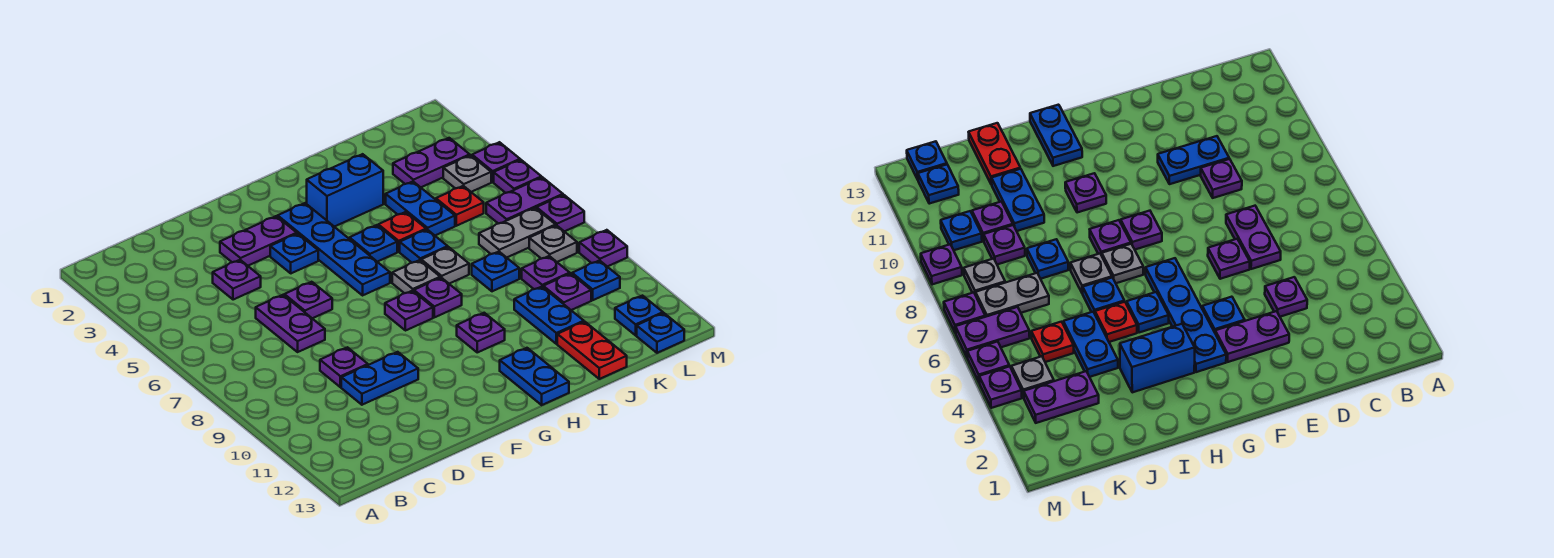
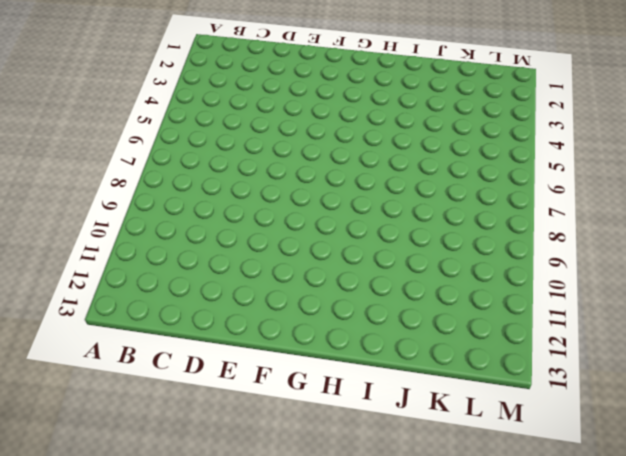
none -> purple plate D4 level 1
none -> purple plate D6:D7 level 1
none -> purple plate D9 level 1
none -> blue plate D10:E10 level 1

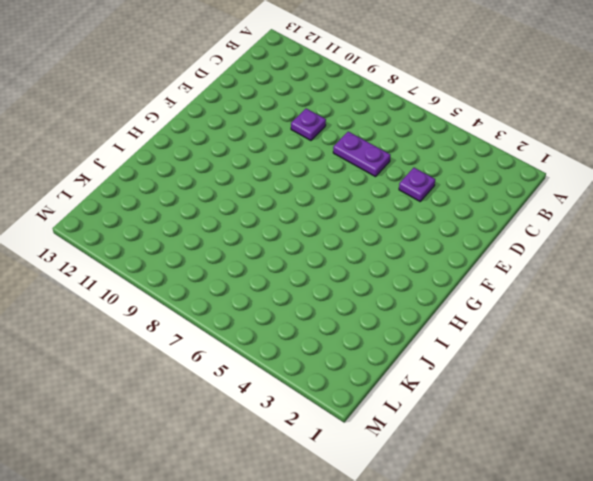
none -> blue plate D10:E10 level 1
none -> purple plate E3:F3 level 1
none -> purple plate E6 level 1
none -> blue plate F4 level 1

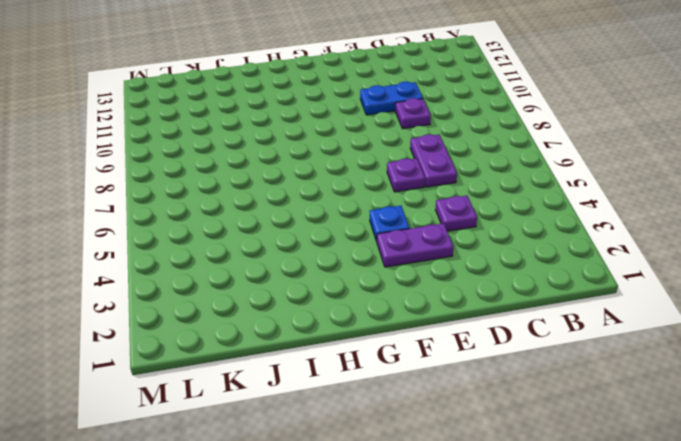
none -> blue plate G3:G6 level 1
none -> purple plate G8 level 1
none -> blue brick H3:I3 level 1
none -> blue plate H5 level 1

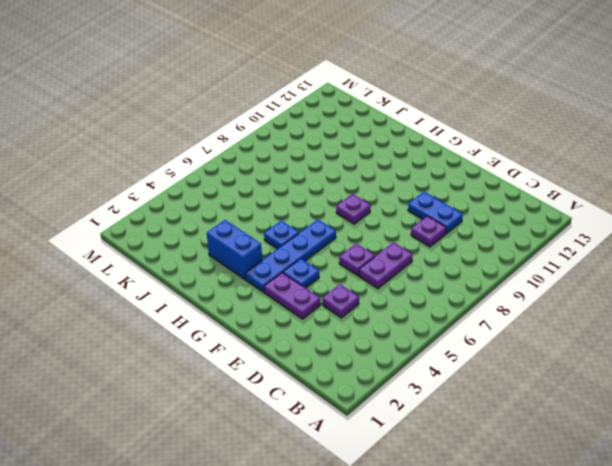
none -> grey plate H7 level 1
none -> purple plate H8 level 1
none -> purple plate H10 level 1
none -> blue plate H12:H13 level 1

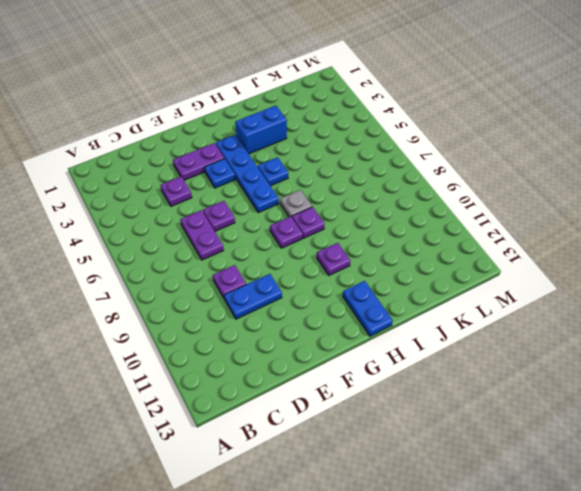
none -> red plate I5 level 1
none -> blue plate I6 level 1
none -> grey plate I7 level 1
none -> blue plate J4:J5 level 1

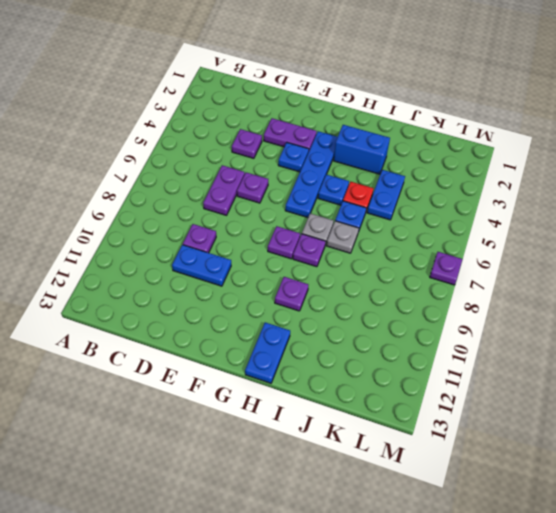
none -> blue plate J8 level 1
none -> blue plate J10:J11 level 1
none -> red plate J12:J13 level 1
none -> purple plate K3:L3 level 1

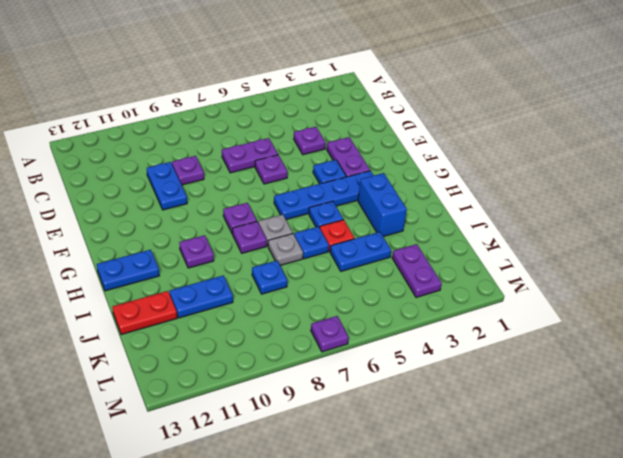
none -> red plate K5 level 1
none -> grey plate K7:L7 level 1
none -> purple plate K9 level 1
none -> purple plate K10 level 1

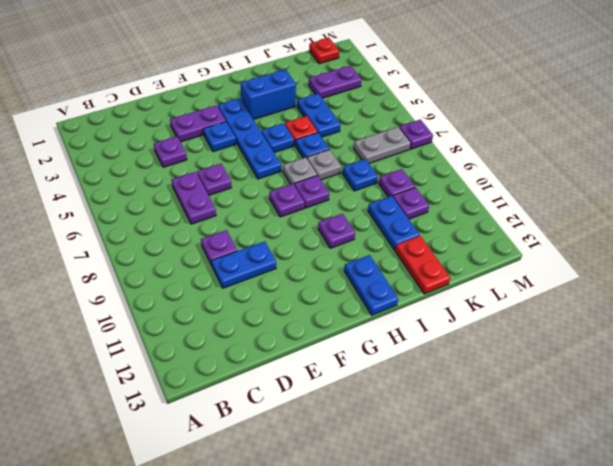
red plate L1 level 1 -> red plate K5 level 1
none -> grey plate L4 level 1
none -> purple plate L6:M6 level 1
none -> grey plate L8 level 1
none -> blue plate L10 level 1

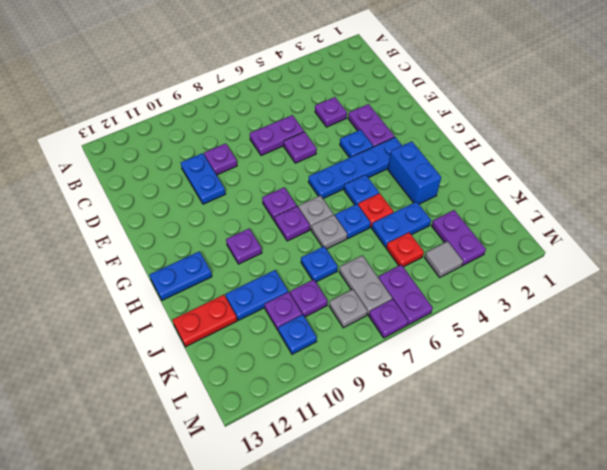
grey tile L4 level 1 -> grey plate L4 level 1
none -> blue plate L12 level 1
none -> blue plate L13 level 1
none -> purple plate M4 level 1
none -> purple plate M5 level 1

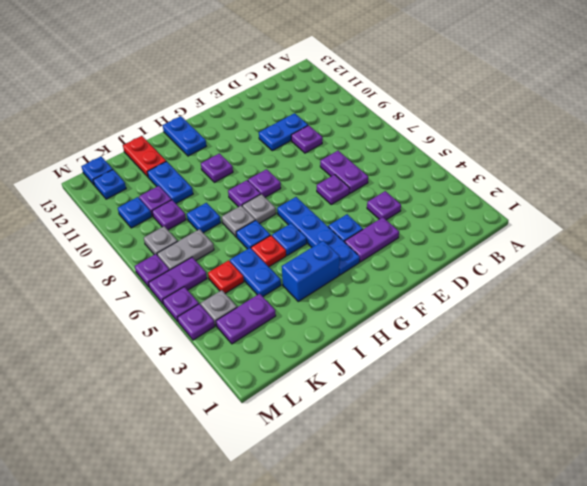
none -> purple plate M9 level 1

